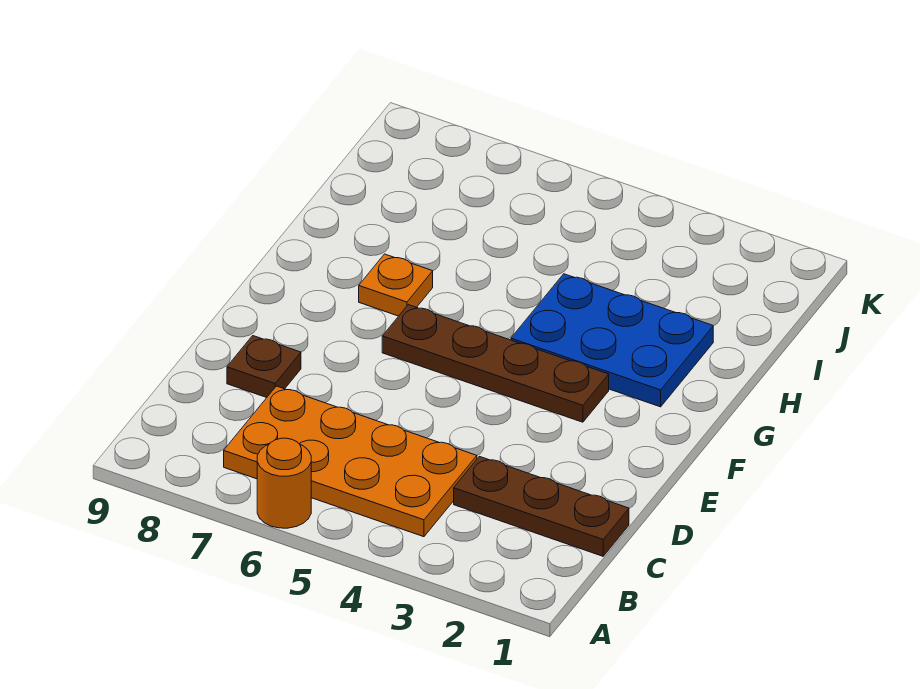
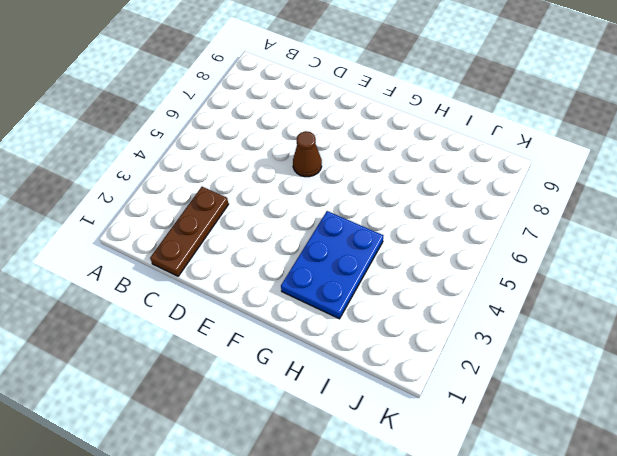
brown cone E6 level 1 -> none
none -> orange round brick A6 level 1
none -> orange plate B4:C7 level 1

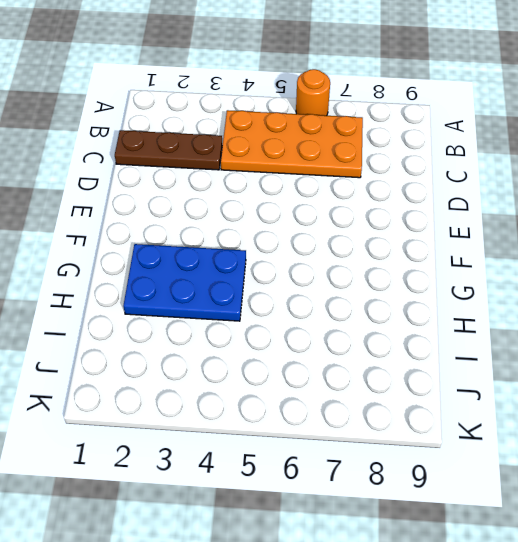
none -> brown plate D8 level 1
none -> brown plate F3:F6 level 1

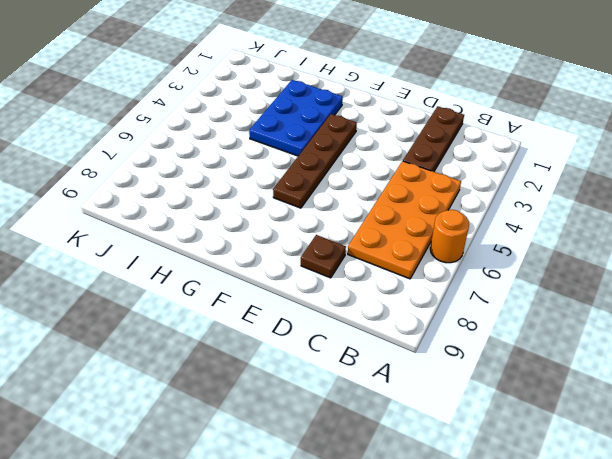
none -> orange plate G7 level 1

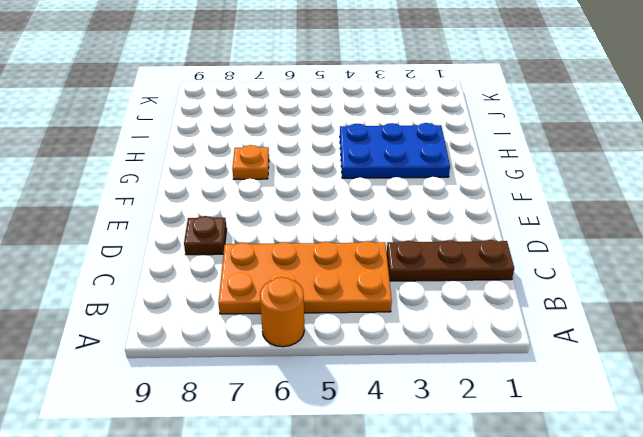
none -> brown plate F3:F6 level 1

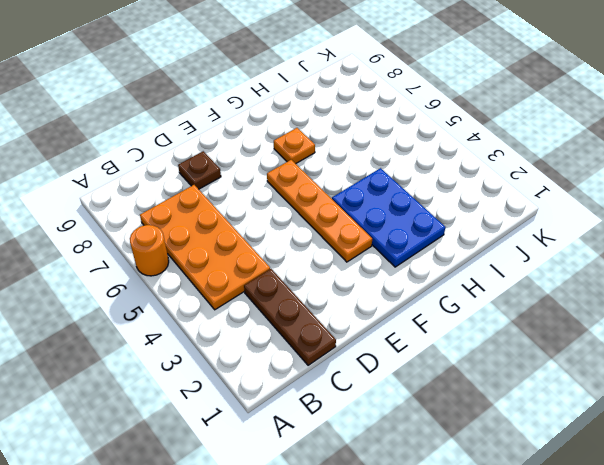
orange plate F3:F6 level 1 -> brown plate F3:F6 level 1

